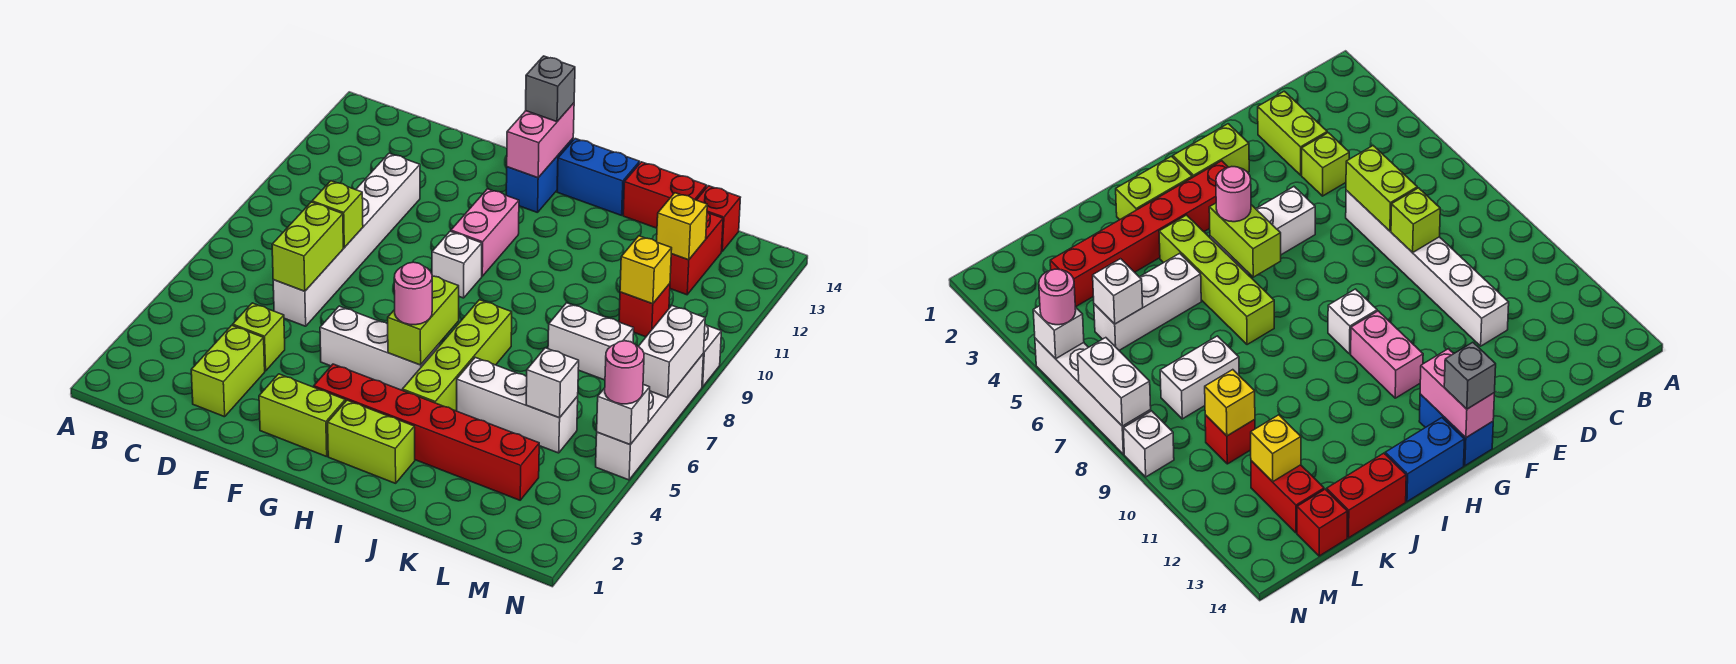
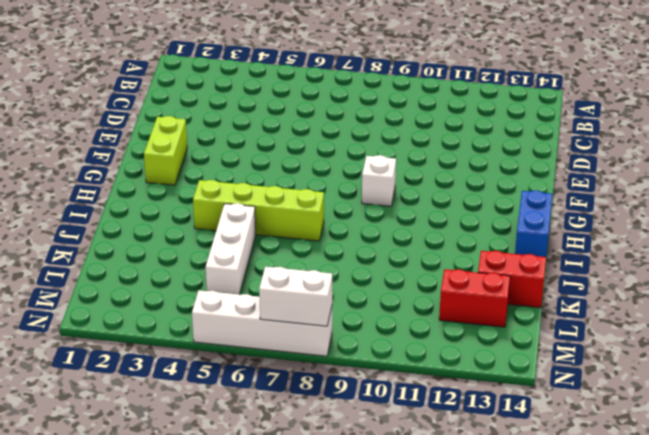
red brick K13:K14 level 1 -> red brick J14:K14 level 1
none -> lime brick D2:D3 level 1
none -> lime brick D4 level 1
none -> white brick D6:D11 level 1
none -> white brick F5:H5 level 1

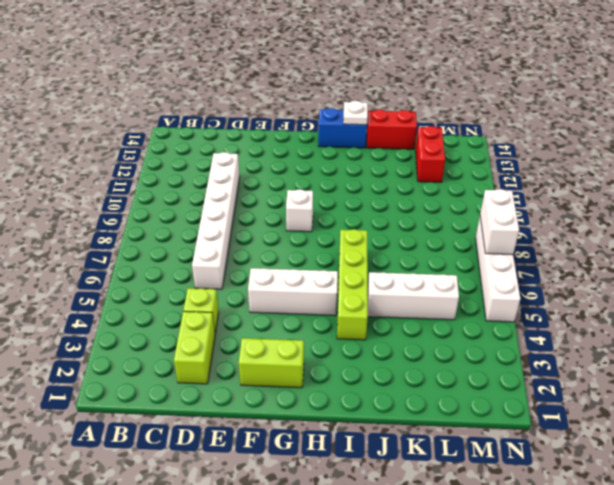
white plate I14 level 2 -> none
none -> red brick G3:L3 level 1
none -> pink brick G10:G11 level 1
none -> blue brick G13:G14 level 1
none -> lime brick H2:I2 level 1

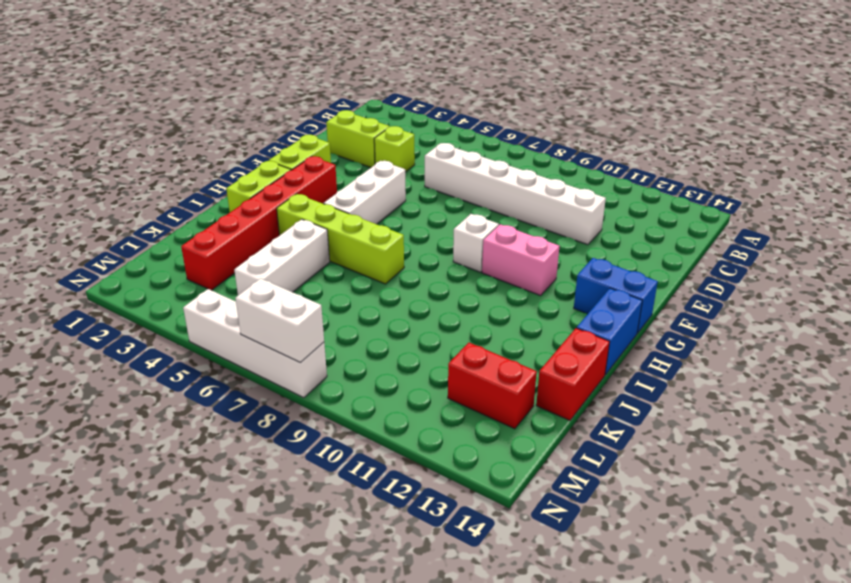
none -> white brick K8:L8 level 1
none -> red brick L10 level 1
none -> red brick L14 level 1
none -> white brick N9 level 1

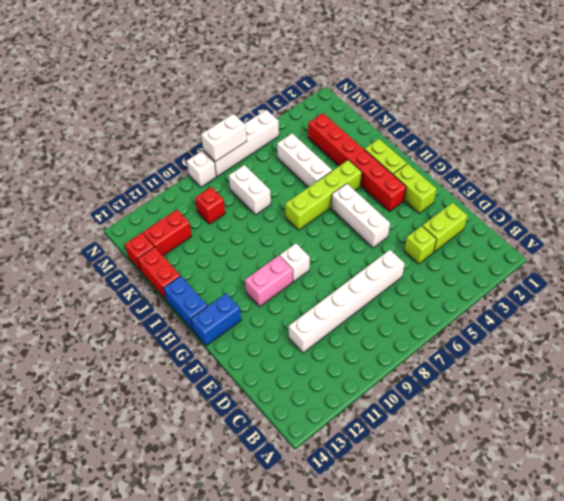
none -> lime brick D6:D7 level 2
none -> lime brick D8 level 2
none -> pink brick G13:G14 level 2
none -> lime brick H5:H6 level 2

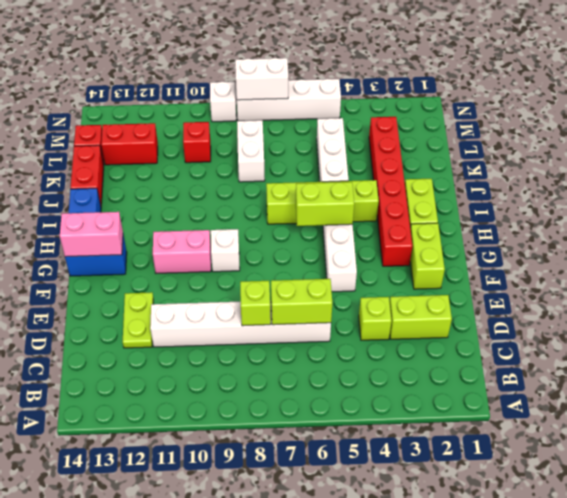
lime plate D12:E12 level 1 -> none
none -> white brick L5 level 2
none -> yellow brick L10 level 2
none -> yellow brick L12 level 2
none -> white brick N5 level 2

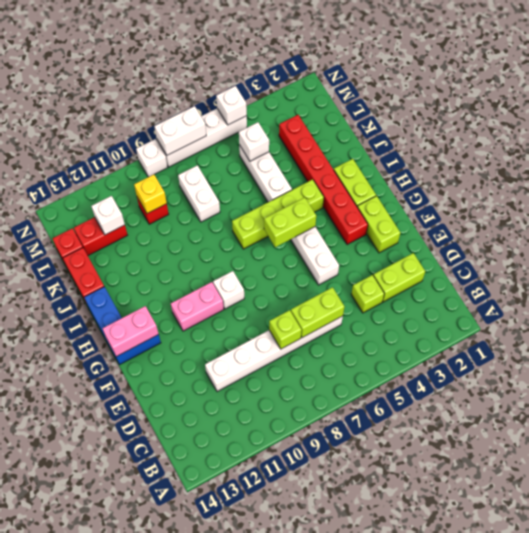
white brick L12 level 2 -> yellow brick L12 level 2
none -> grey brick G14 level 3
none -> pink round brick H5 level 3
none -> pink round brick N5 level 3

